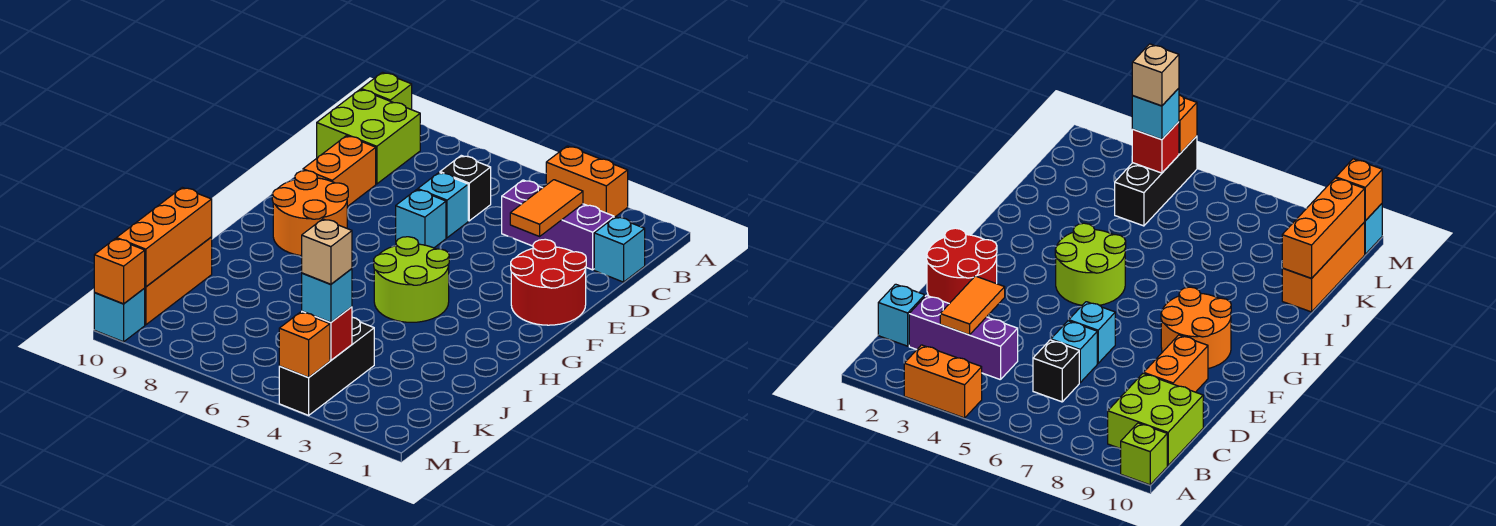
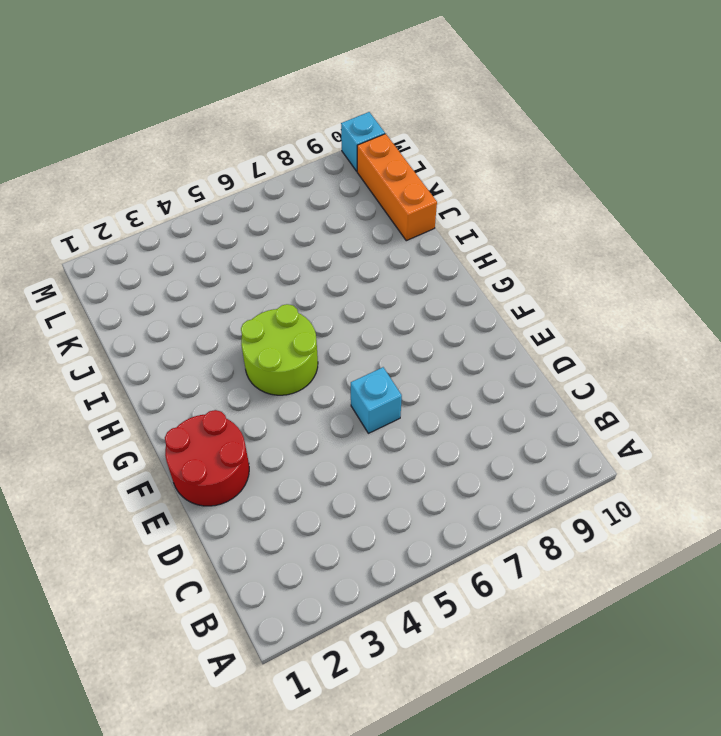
none -> orange brick A3:A4 level 1
none -> lime brick A10 level 1
none -> lime brick B9:C10 level 1

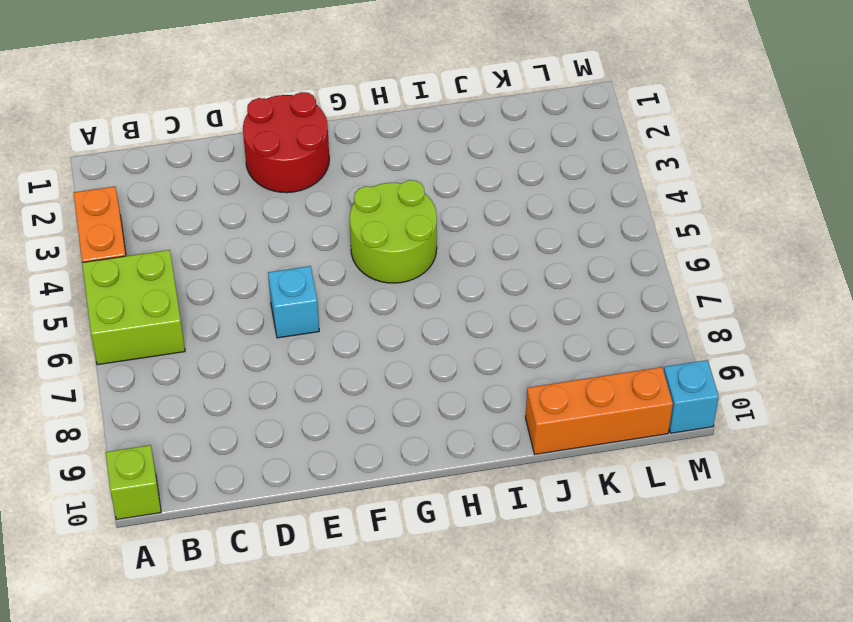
lime brick A5:B6 level 1 -> lime brick B9:C10 level 1
none -> cyan brick C1 level 1
none -> purple brick C2:C4 level 1
none -> black brick C6 level 1

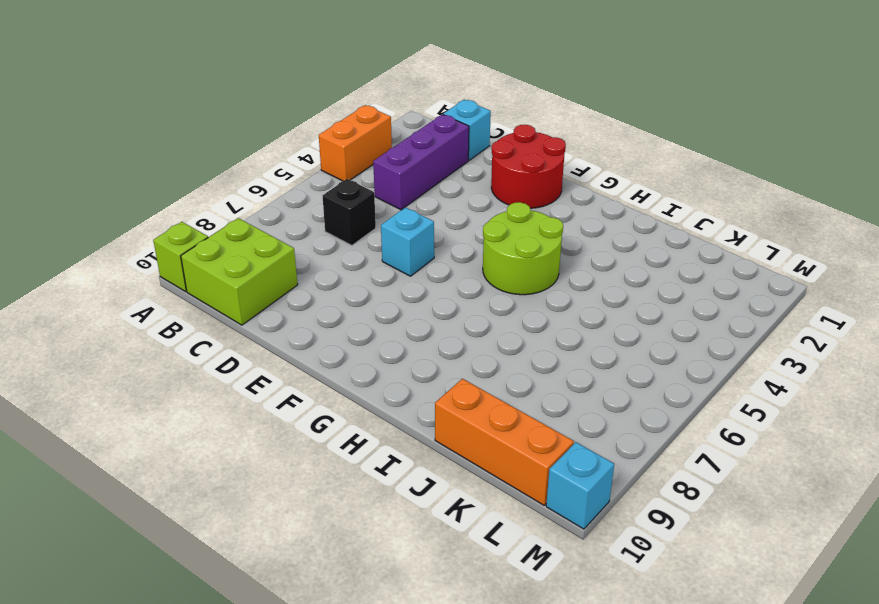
none -> cyan brick D6 level 1
none -> orange brick D9:E9 level 1
none -> orange round brick F8:G9 level 1

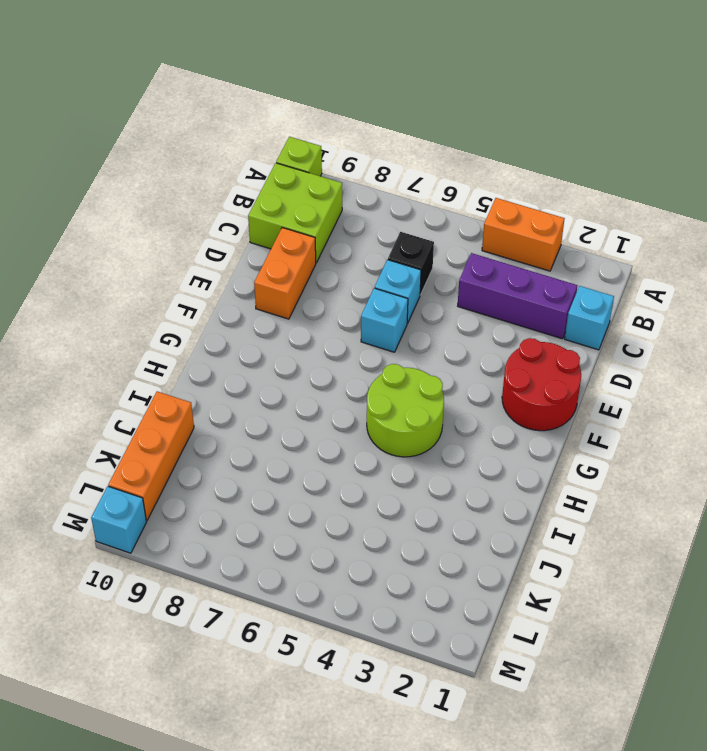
none -> orange round brick F8:G9 level 1
none -> black brick K4:M4 level 1
none -> orange tile C3:D3 level 2

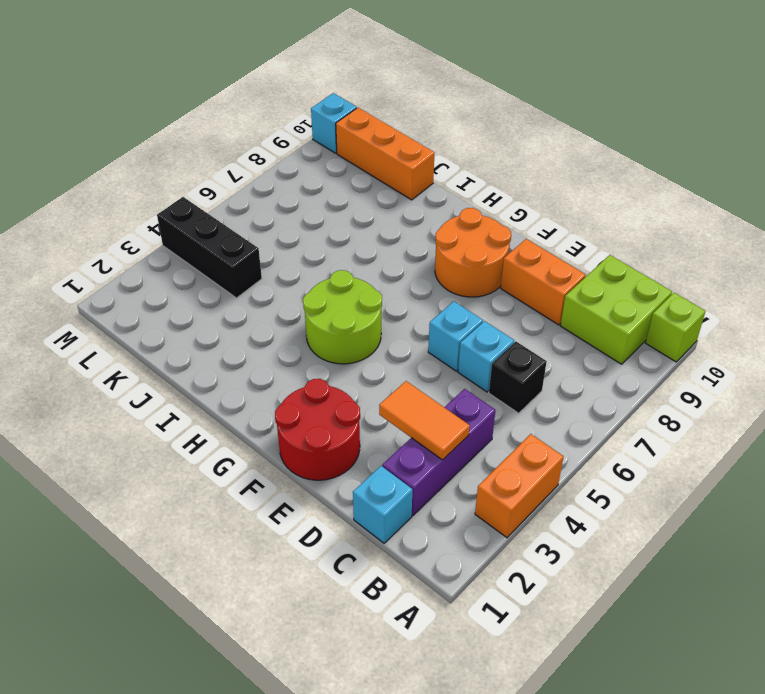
none -> orange brick J10:L10 level 2
none -> red brick L4 level 2
none -> orange brick M4 level 2

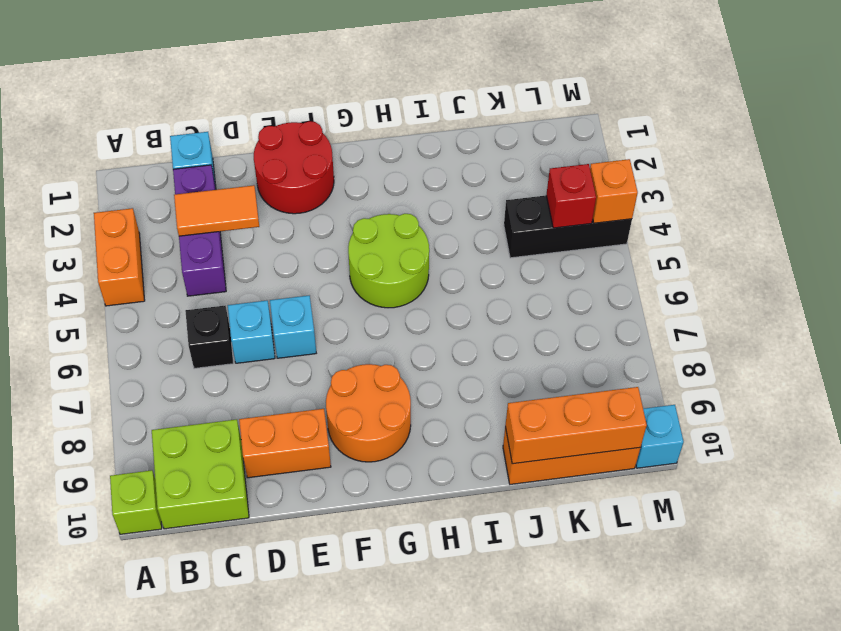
none -> orange brick M10 level 2
none -> cyan brick L4 level 3
none -> tan brick L4 level 4

